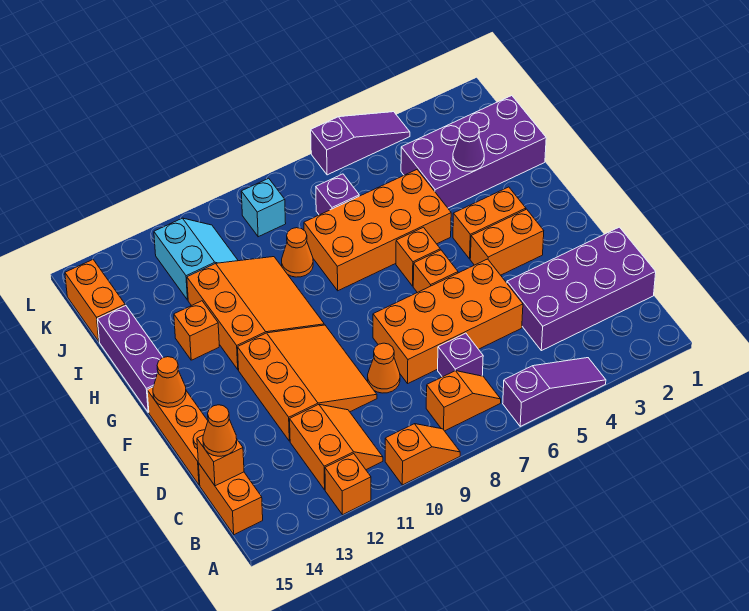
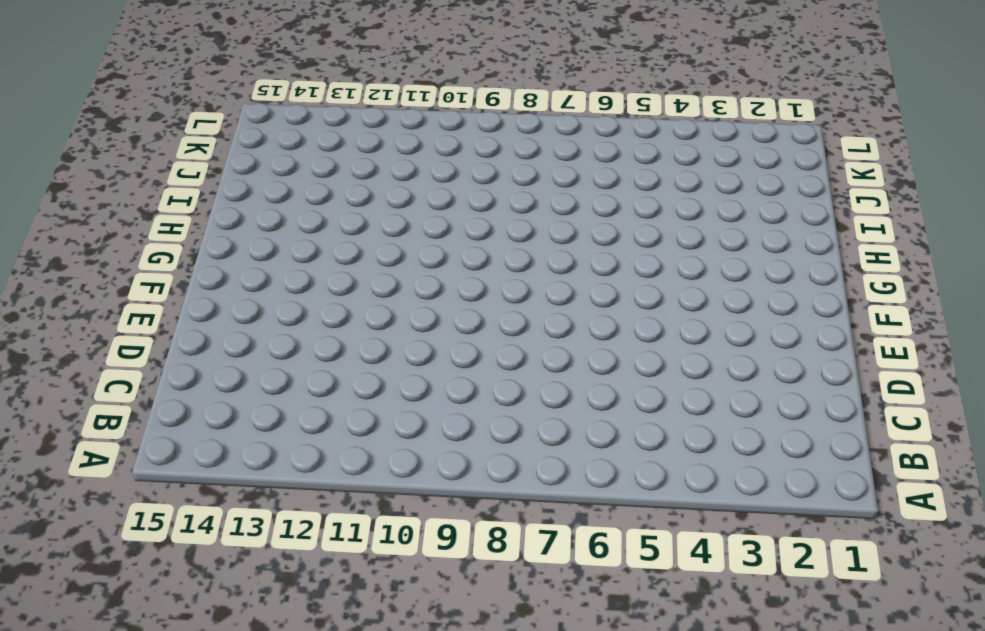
none -> purple slope A4:A6 level 1 top 6
none -> orange slope A9:A10 level 1 top 10
none -> orange brick A12 level 1
none -> orange slope B7:B8 level 1 top 8

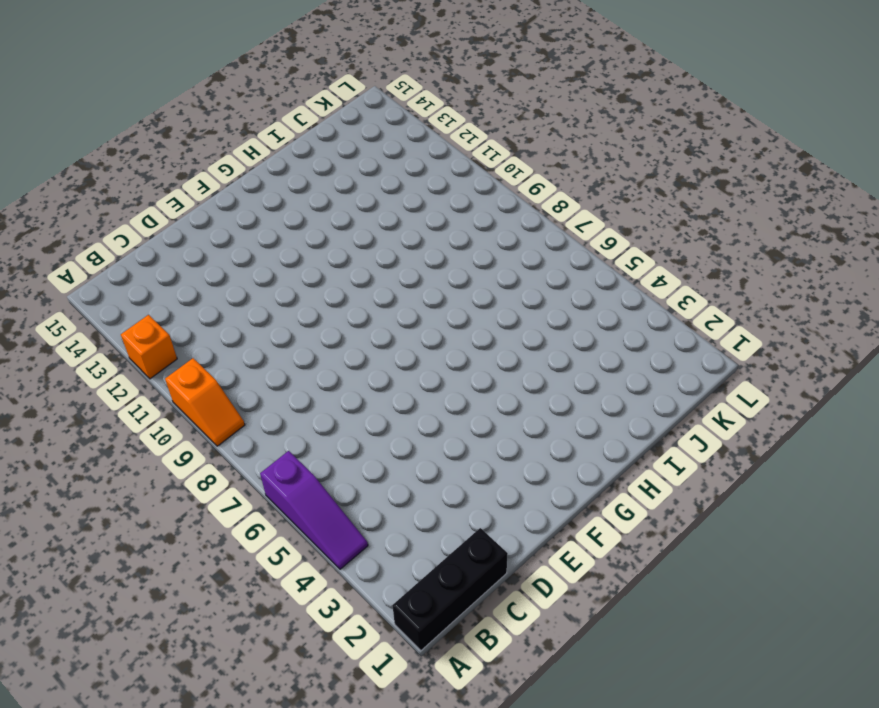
black brick A1:C1 level 1 -> purple brick C1:D4 level 1
none -> orange slope B7:B8 level 1 top 8
none -> orange slope B11:C12 level 1 top 12
none -> orange brick B15:C15 level 1
none -> purple brick C7 level 1

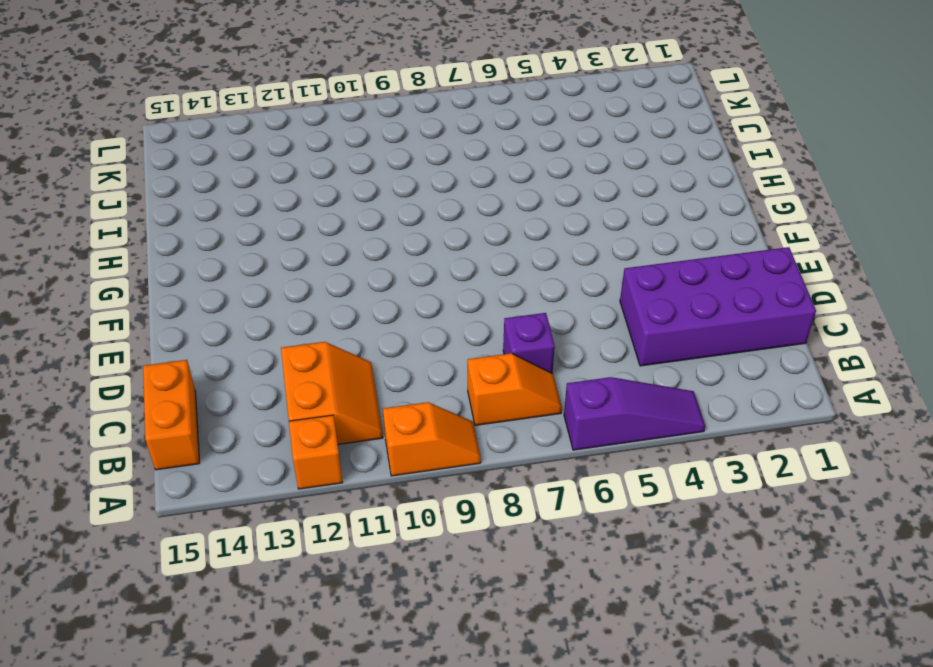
none -> orange brick D5:E8 level 1
none -> orange cone D9 level 1
none -> orange slope D10:F12 level 1 top 12
none -> orange brick D15:F15 level 1

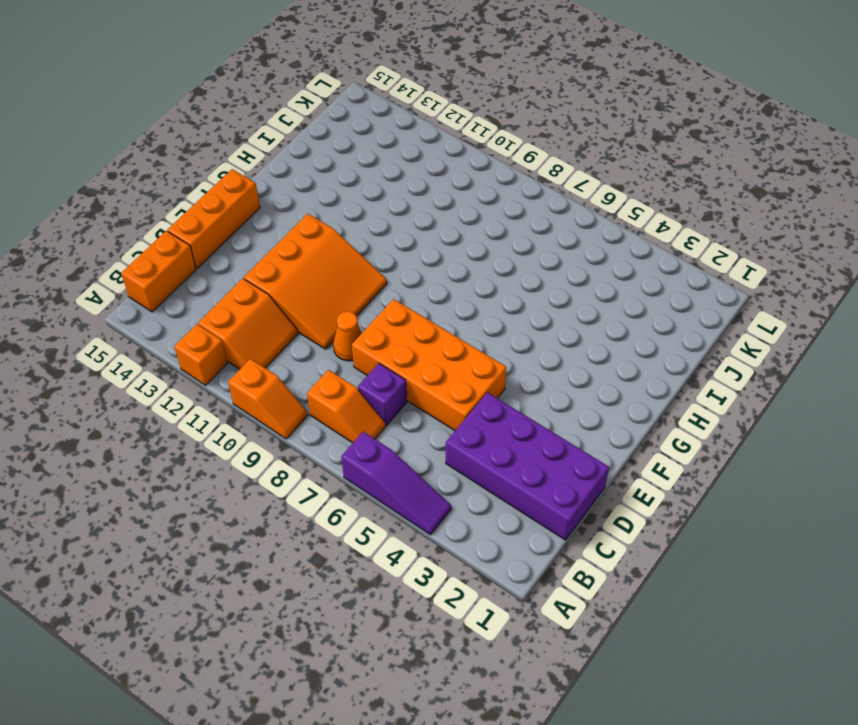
none -> orange brick F3:F4 level 1
none -> orange brick F6 level 1
none -> orange brick G3:G4 level 1
none -> orange brick G6 level 1

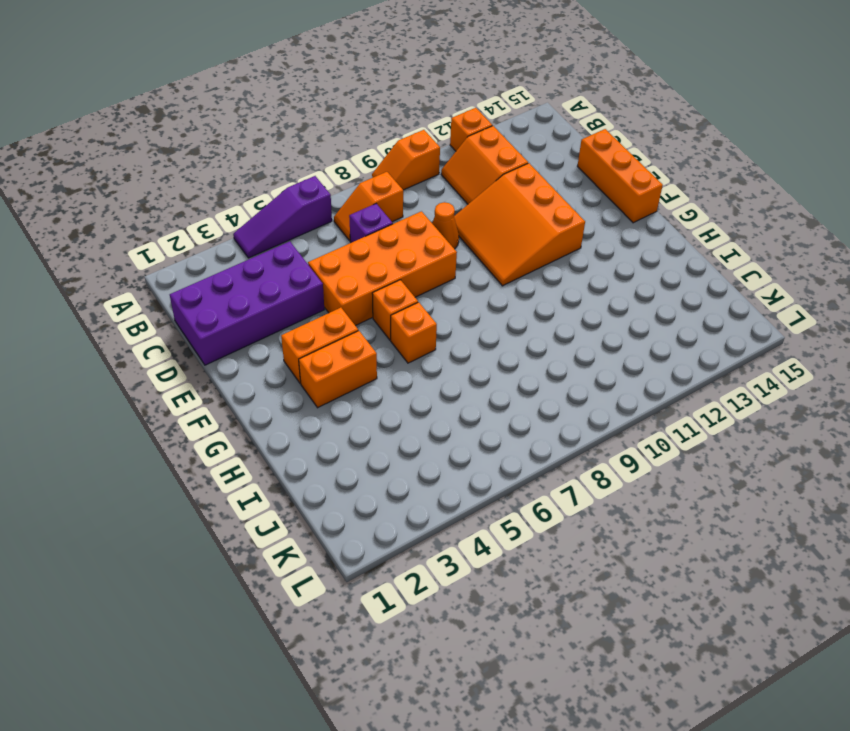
none -> orange brick B15:C15 level 1
none -> orange slope G10:I12 level 1 top 12
none -> purple brick G15:I15 level 1
none -> orange brick H5:I8 level 1

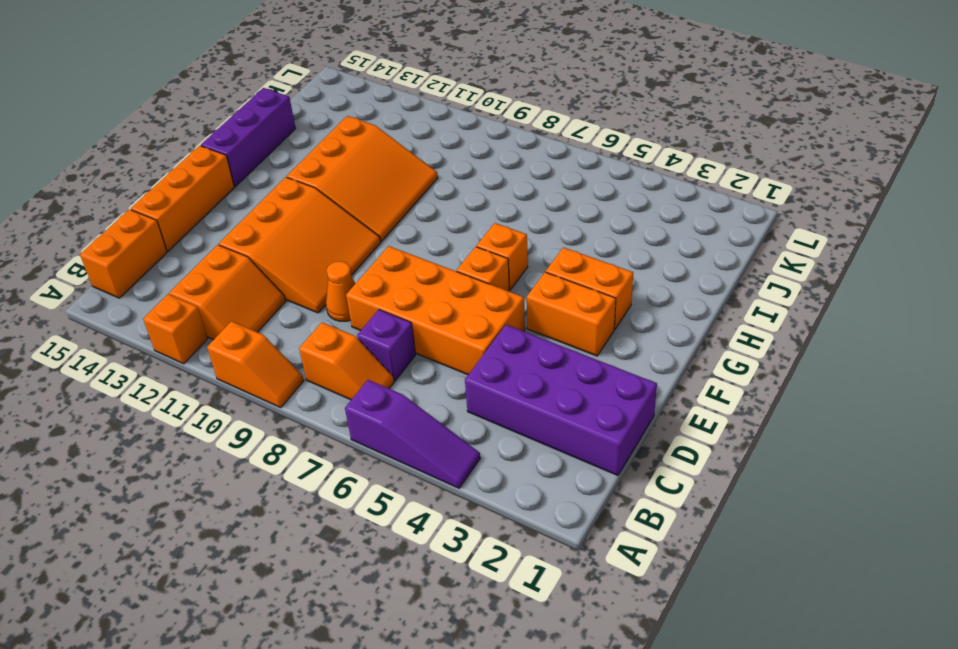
none -> orange brick H5:I8 level 1
none -> orange brick H13 level 1
none -> purple brick I1:J4 level 1
none -> orange cone I9 level 1

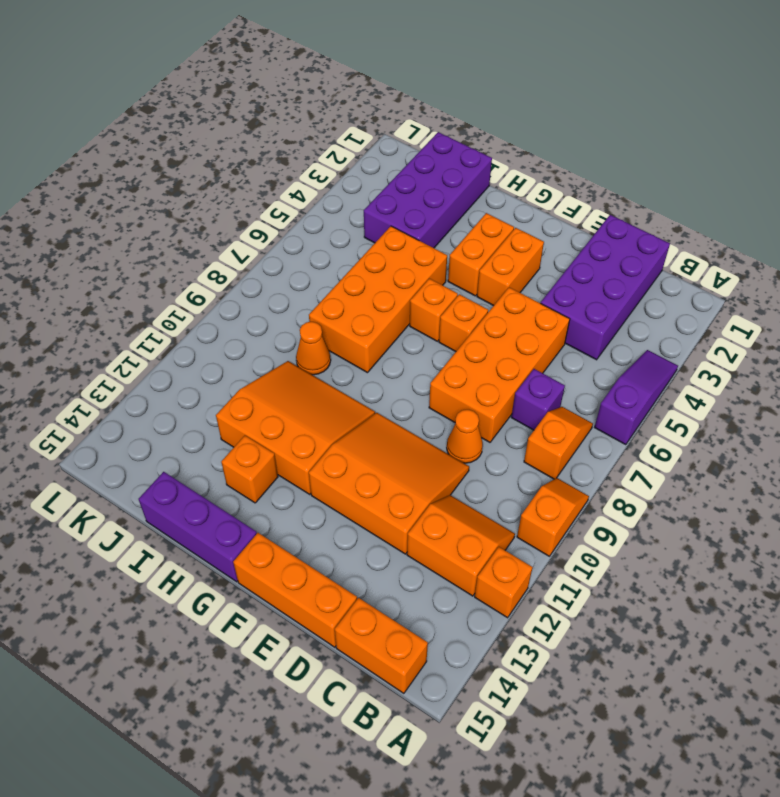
none -> purple brick J7 level 1
none -> cyan slope J11:K12 level 1 top 12
none -> orange brick J15:K15 level 1
none -> cyan brick K9 level 1

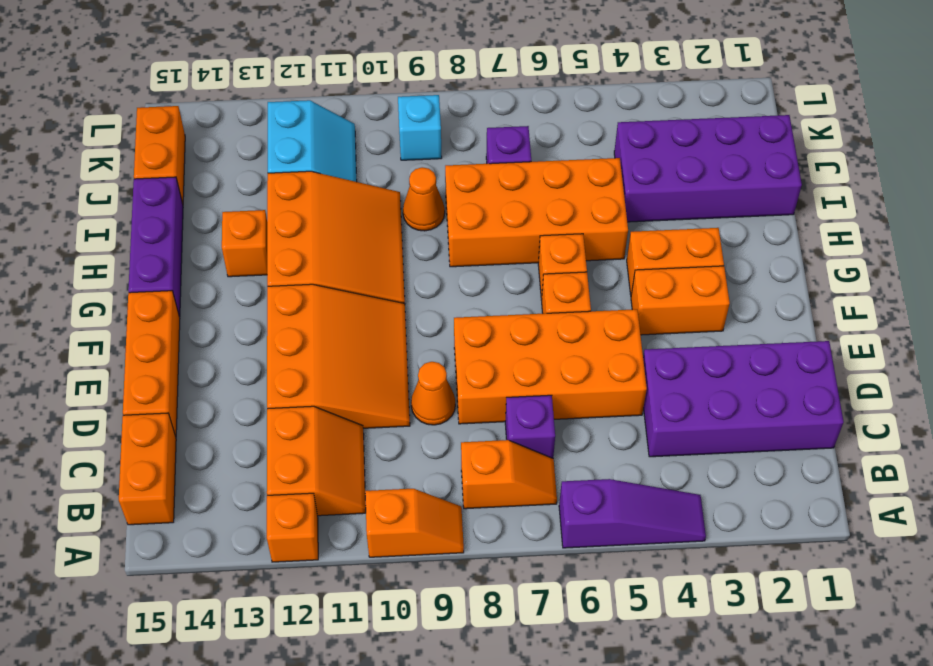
none -> purple slope L4:L6 level 1 top 6
none -> orange brick C15 level 2
none -> orange cone F15 level 2
none -> purple cone I3 level 2

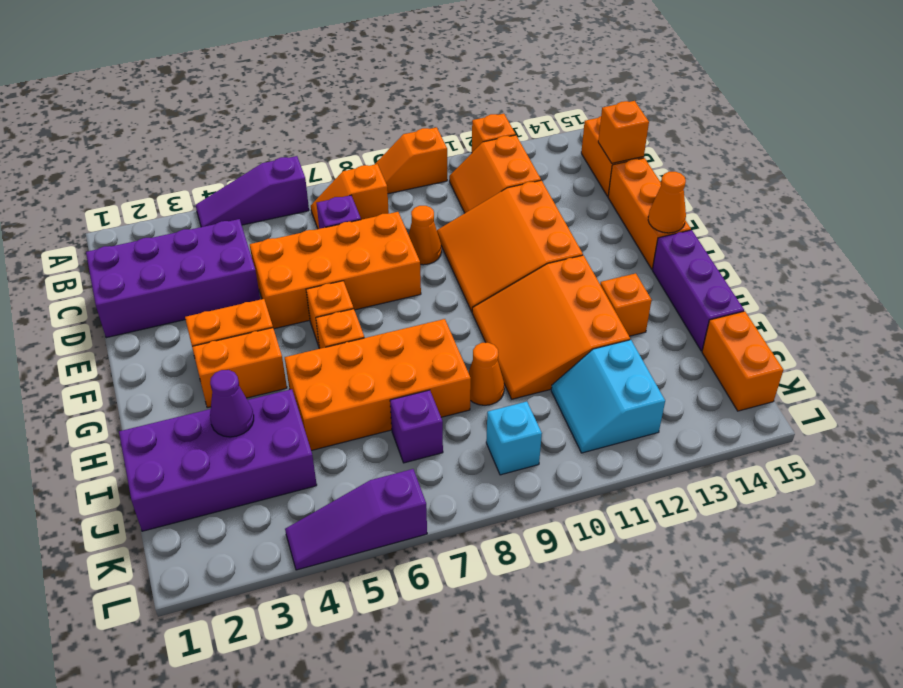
none -> orange cone C15 level 3

